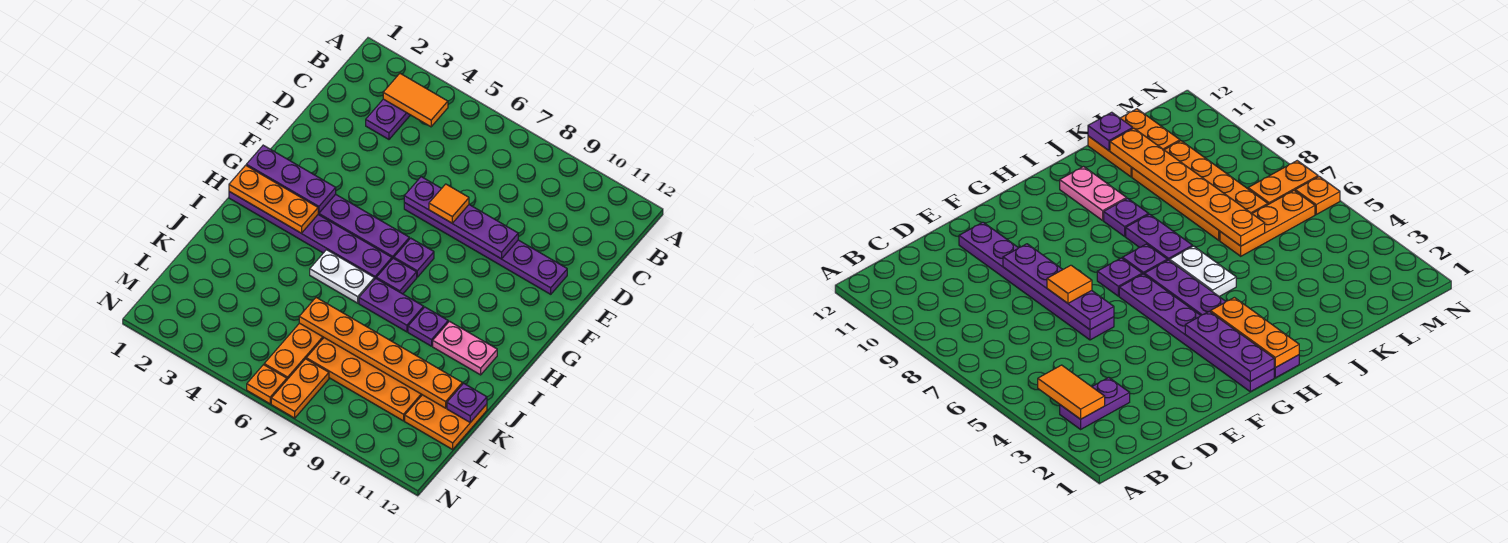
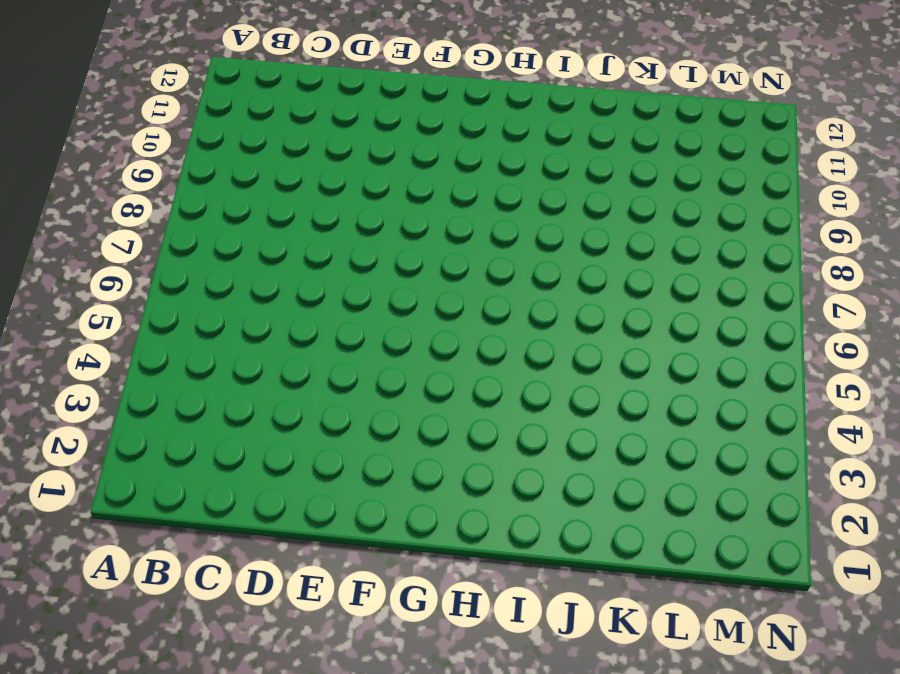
none -> purple plate B3:C3 level 1
none -> purple plate E6:E11 level 1
none -> purple plate G1:G6 level 1

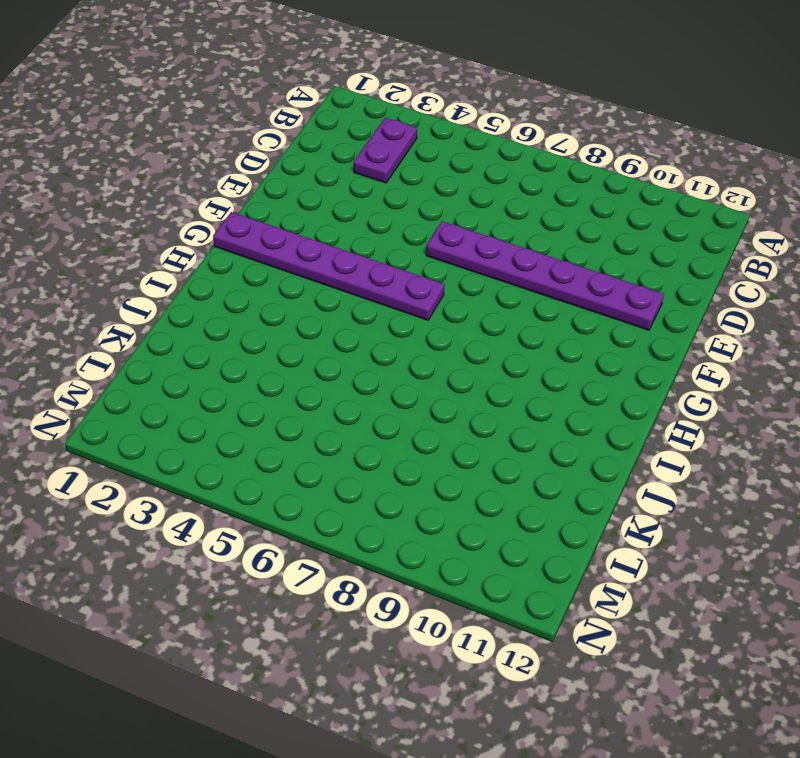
none -> purple plate G7 level 1
none -> purple plate H1:H6 level 1
none -> purple plate H7 level 1

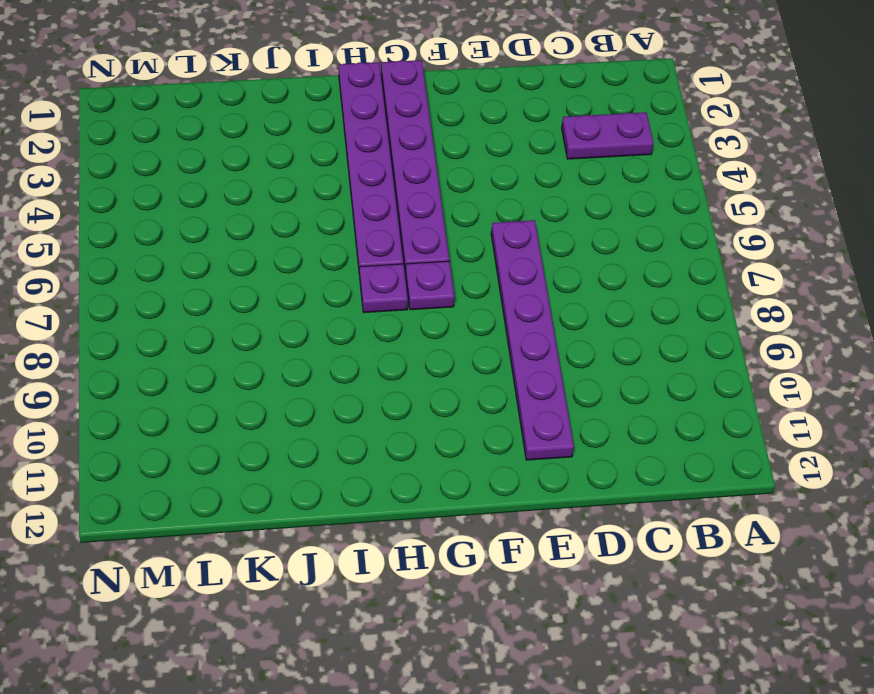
none -> white plate I5:I6 level 1
none -> purple plate I7:I8 level 1
none -> purple plate I9 level 1

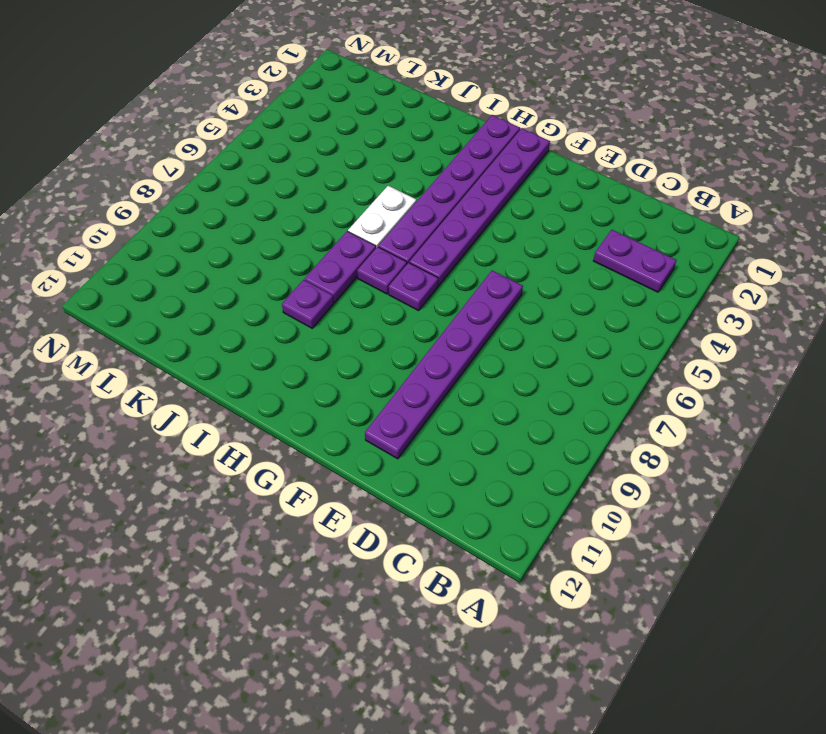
none -> pink plate I10:I11 level 1
none -> orange plate K6:M6 level 1
none -> orange plate K7:L10 level 1

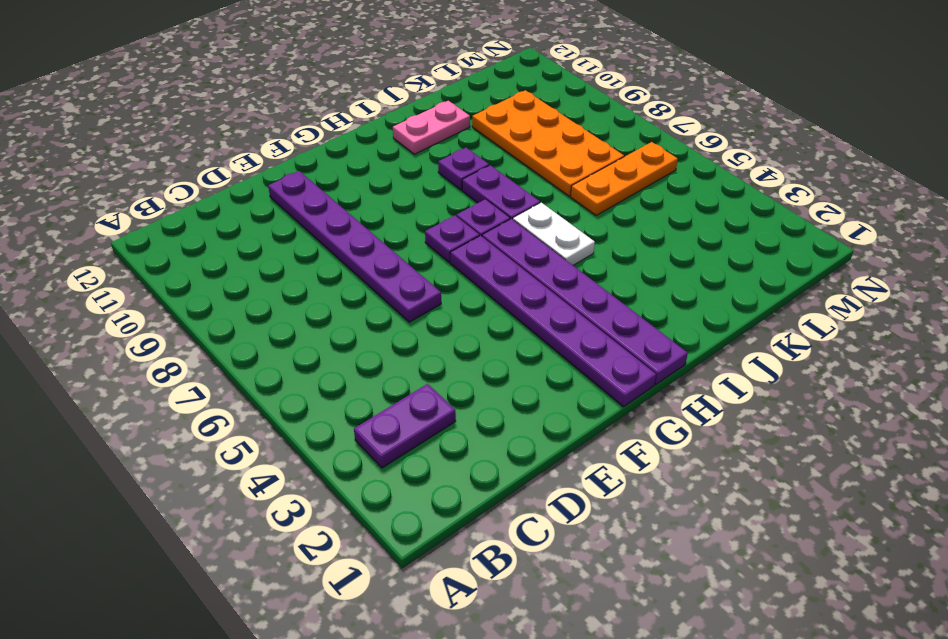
pink plate I11:J11 level 1 -> pink plate I10:I11 level 1
none -> orange plate K11:L12 level 1
none -> orange plate M7:N7 level 1
none -> orange plate N6 level 1

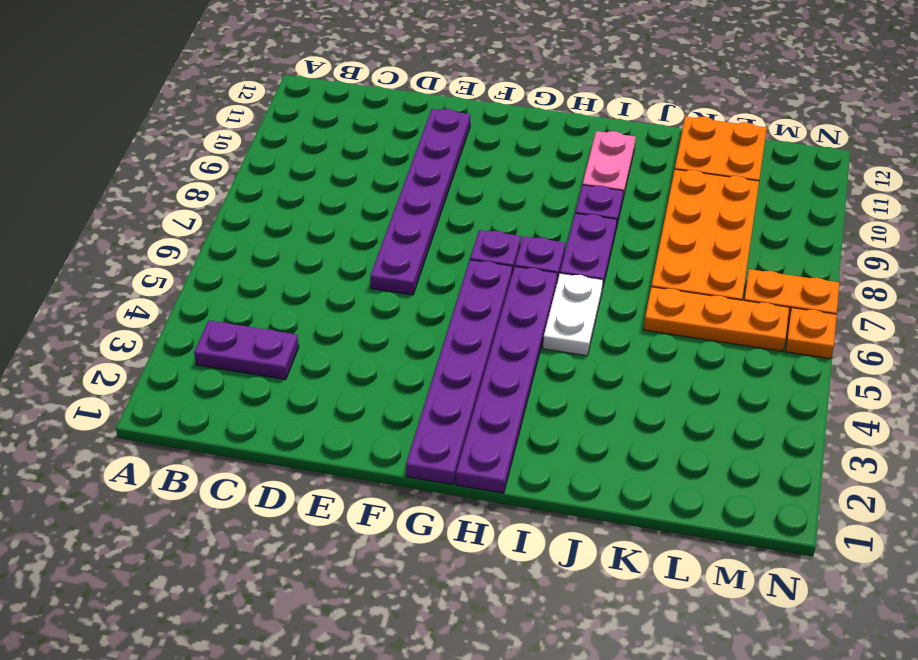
none -> orange tile B3:B4 level 2
none -> purple plate E6:E9 level 2
none -> purple plate G1:G3 level 2

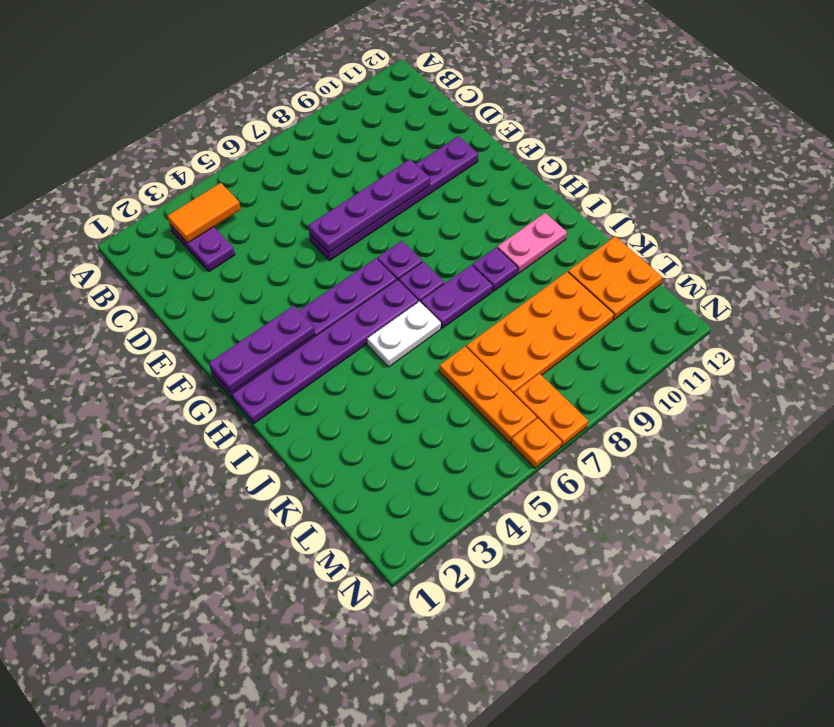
none -> orange plate H1:H3 level 2
none -> orange plate K6:K11 level 2
none -> purple plate K12 level 2

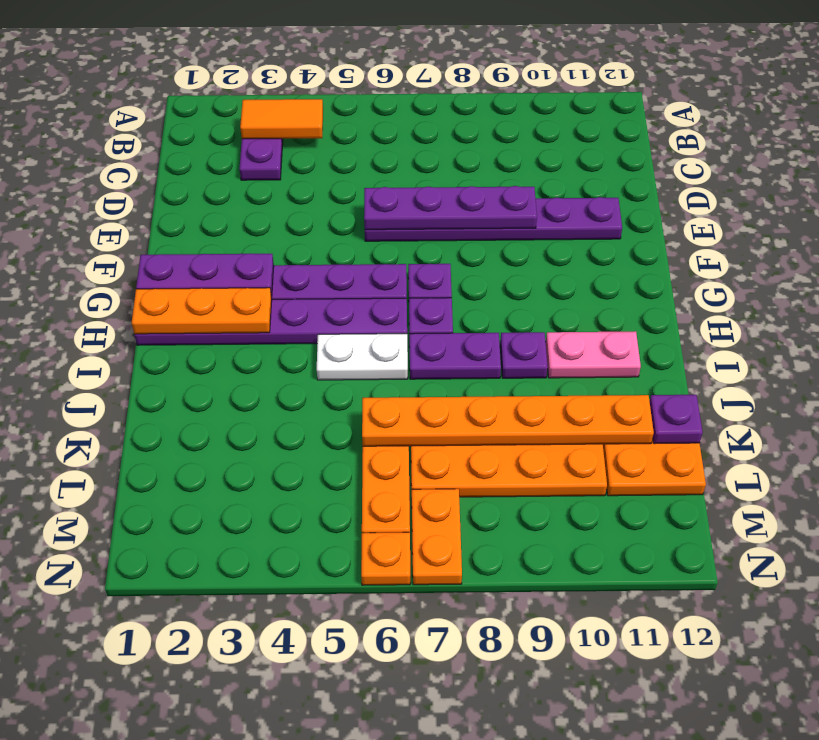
none -> orange tile E7 level 3

